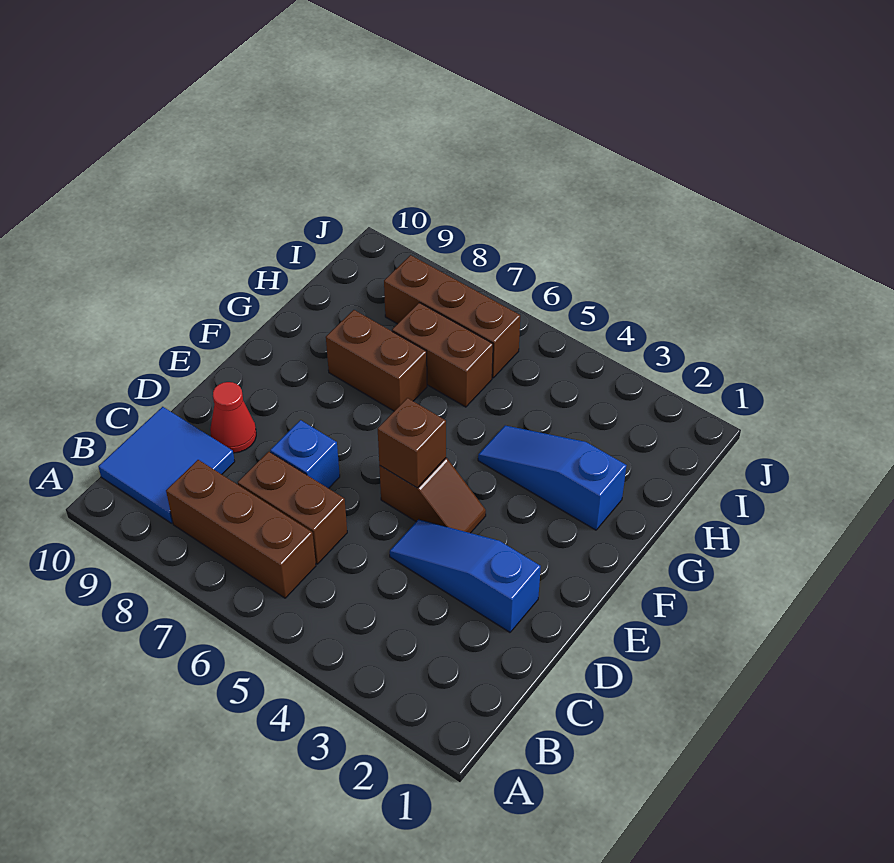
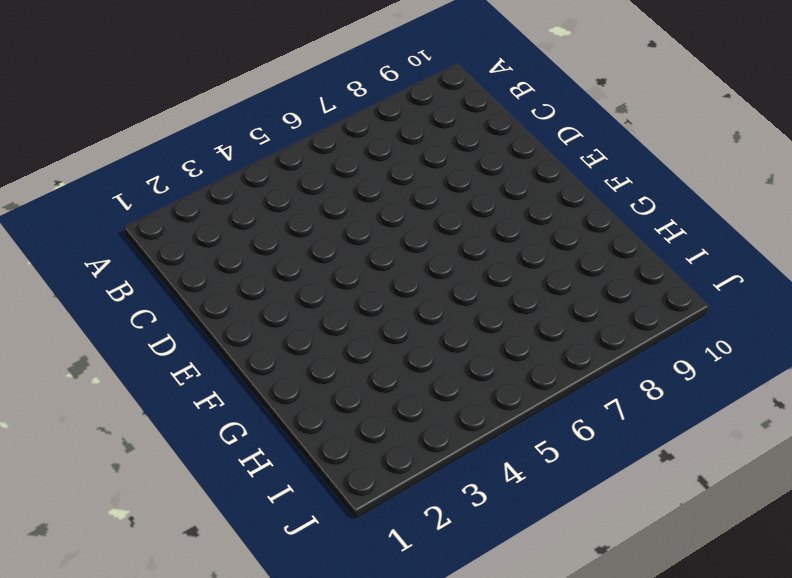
none -> brown brick B6:B8 level 1
none -> blue tile B9:C10 level 1
none -> brown brick C6:C7 level 1

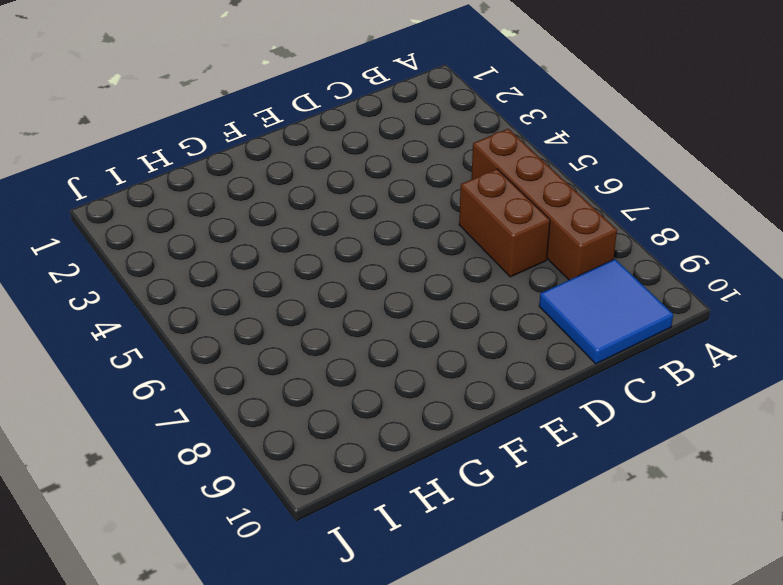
brown brick B5:B8 level 1 -> brown brick B6:B8 level 1
none -> blue slope D2:D4 level 1 top 2
none -> blue brick D7 level 1
none -> red cone D9 level 1

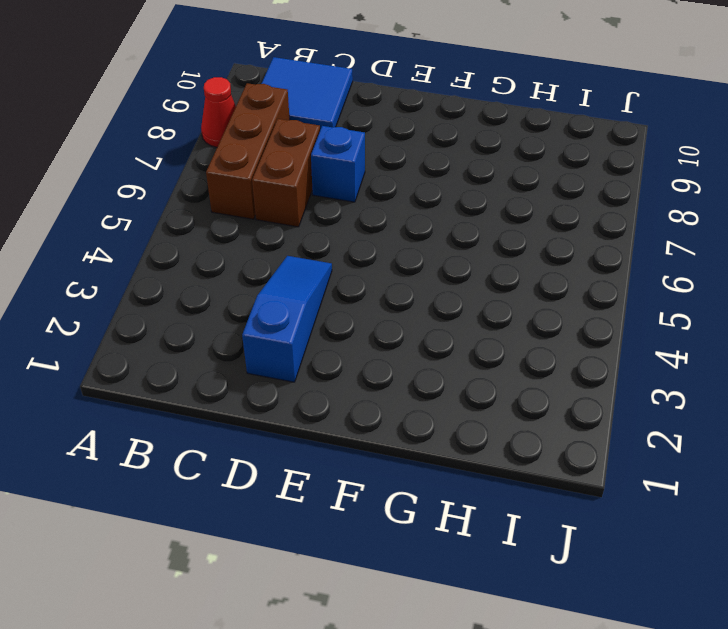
red cone A8 level 1 -> red cone D9 level 1
none -> brown slope E4:E5 level 1 top 5
none -> blue slope G2:G4 level 1 top 2
none -> brown brick G7:G8 level 1

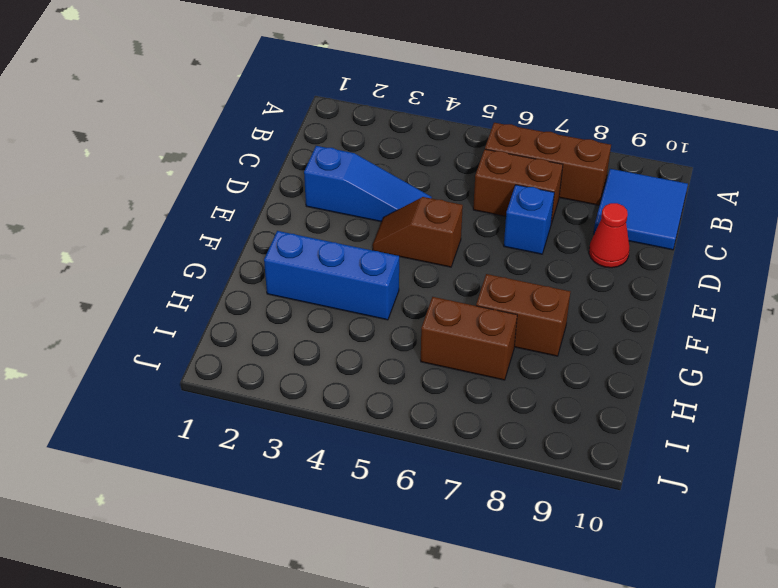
blue brick G2:G4 level 1 -> blue slope G2:G4 level 1 top 2
none -> brown brick I6:I8 level 1
none -> brown brick E5 level 2

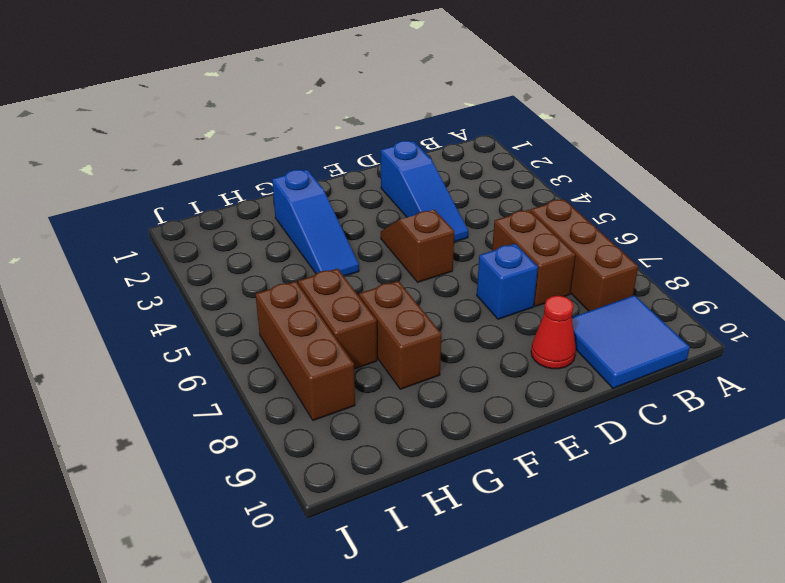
none -> brown brick E5 level 2

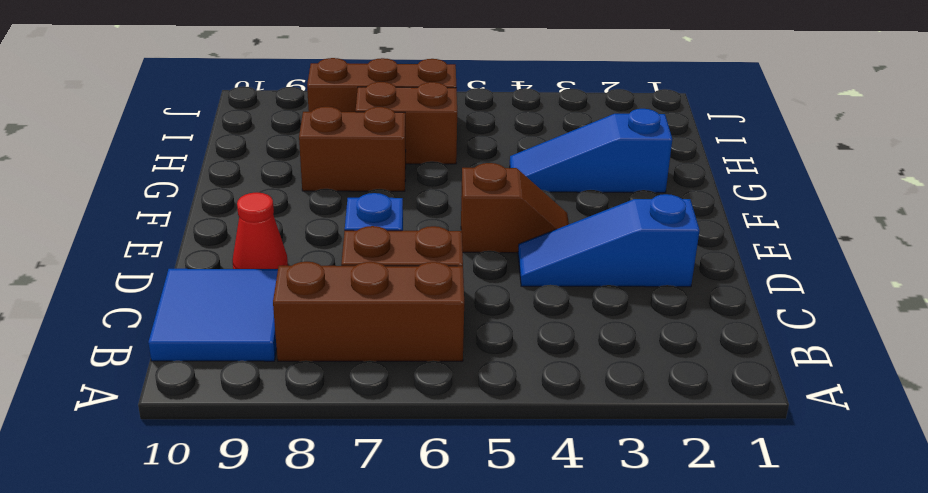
none -> brown brick E5 level 2

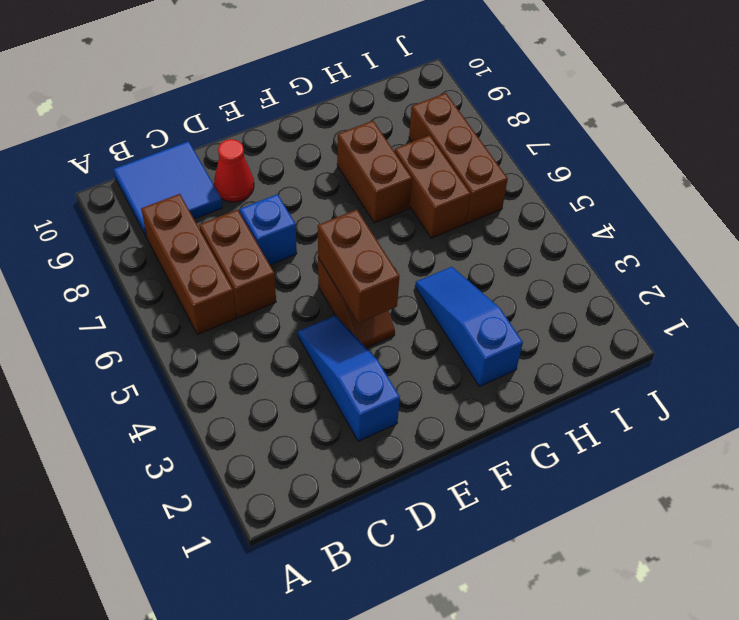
brown brick E4:E5 level 2 -> brown brick E5 level 2

